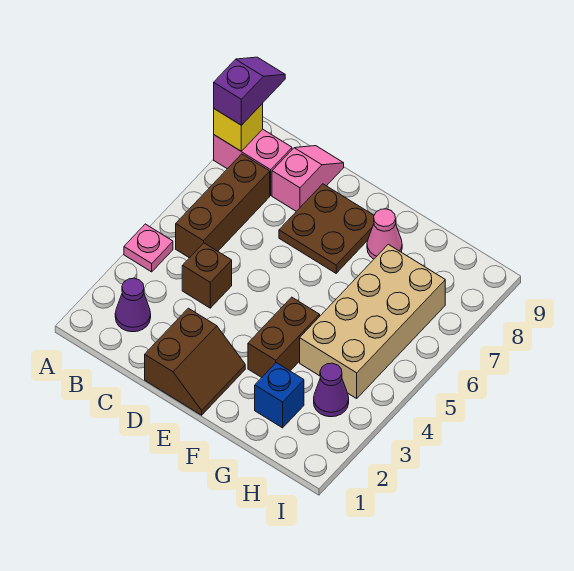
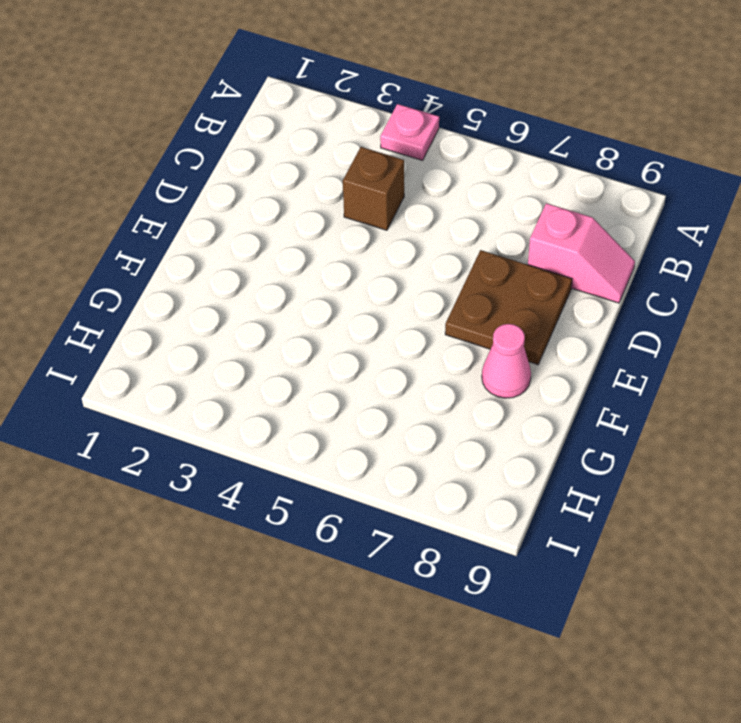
none -> pink brick A8:B8 level 1
none -> purple cone B2 level 1
none -> brown brick B5:B7 level 1

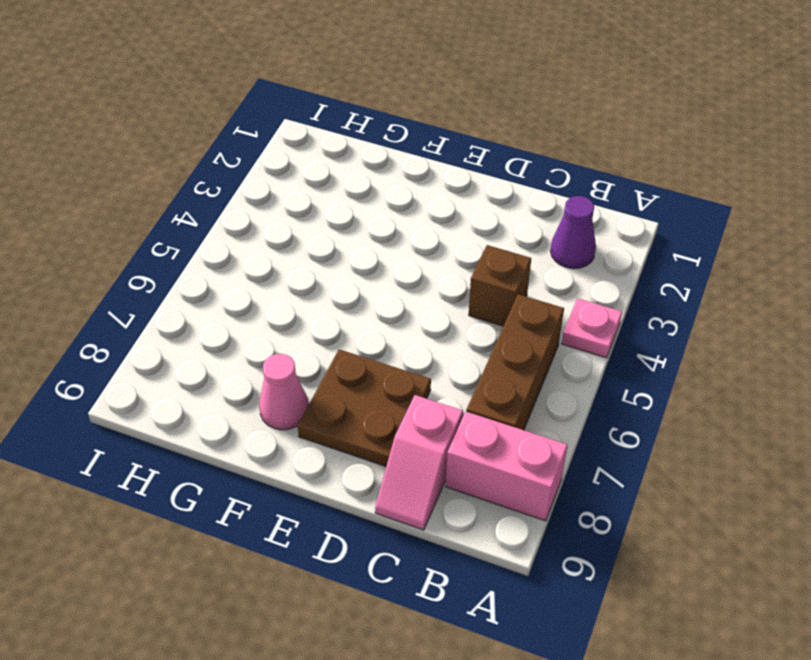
none -> brown slope D1:E2 level 1 top D
none -> brown brick F3:F4 level 1
none -> blue brick G2 level 1

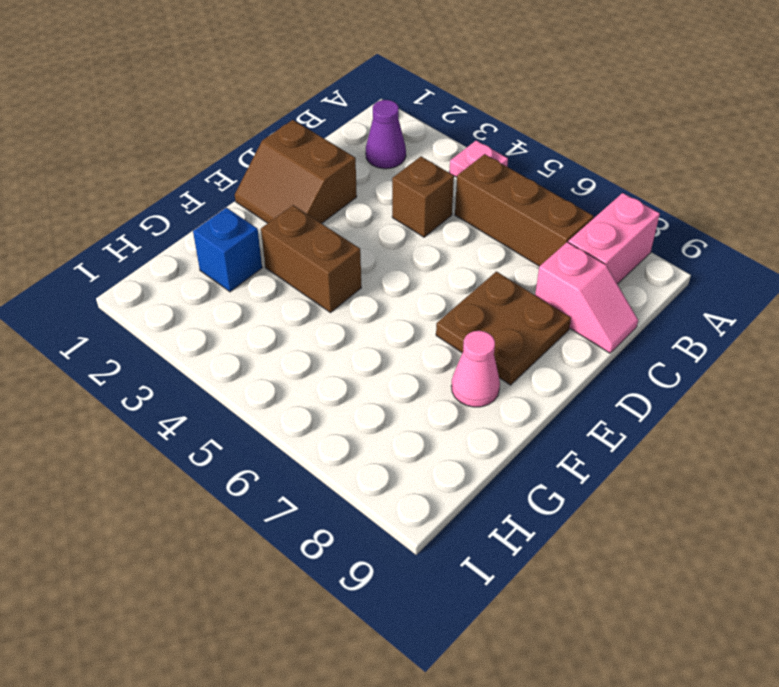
none -> tan brick G4:H7 level 1
none -> purple cone H3 level 1
none -> yellow brick A8 level 2

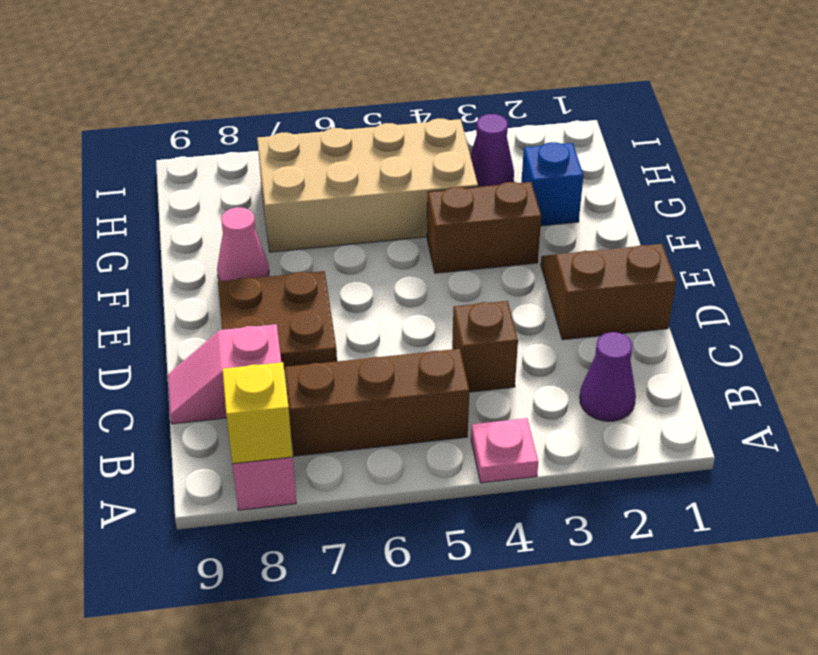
none -> purple slope A8:A9 level 3 top 8

